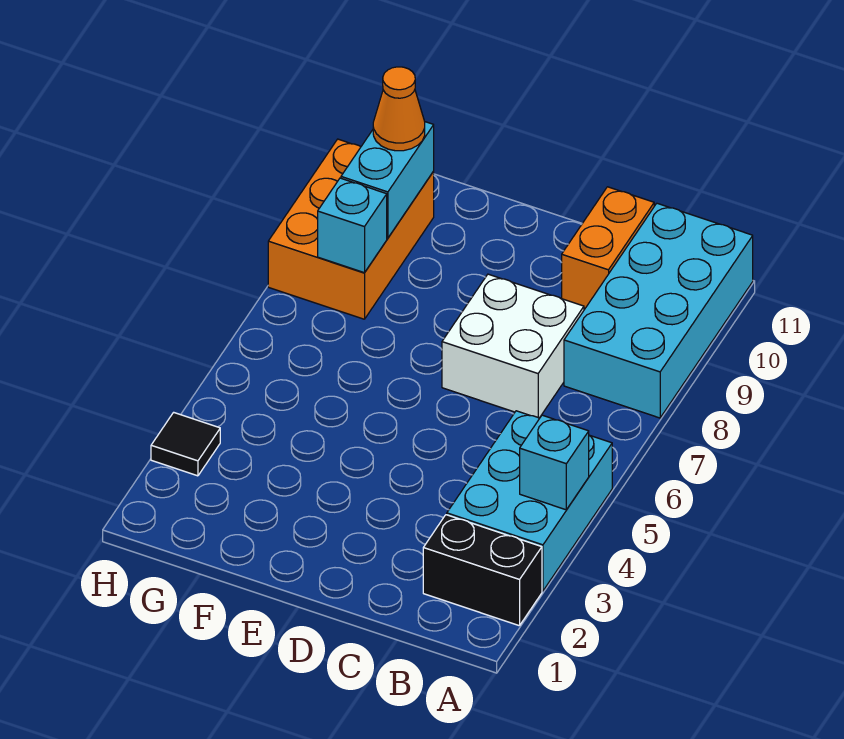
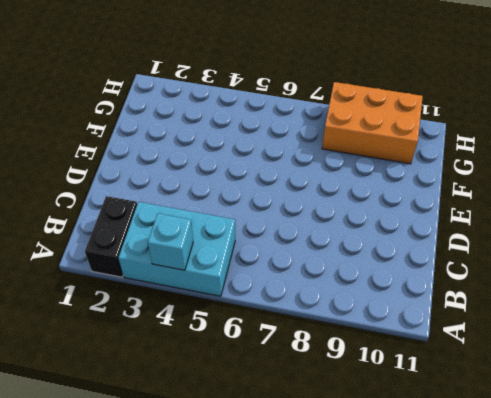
none -> cyan brick A8:B11 level 1
none -> white brick C7:D8 level 1

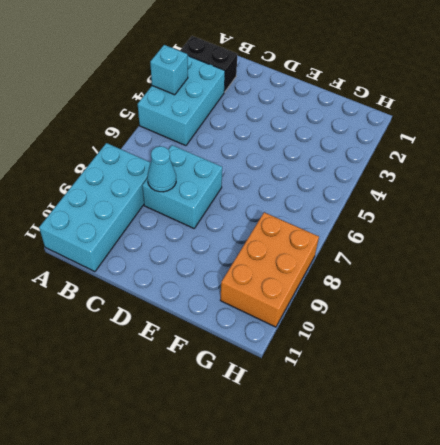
cyan brick C7:D8 level 1 -> white brick C7:D8 level 1
cyan cone C8 level 2 -> none
none -> orange brick C10:C11 level 1
none -> black tile H3 level 1

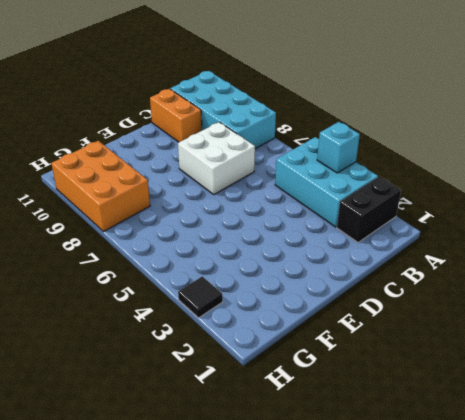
none -> cyan brick G8 level 2
none -> cyan brick G9:G10 level 2

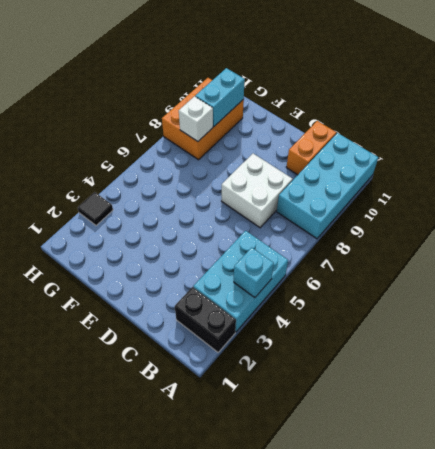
white brick G8 level 2 -> cyan brick G8 level 2
none -> orange cone G10 level 3

